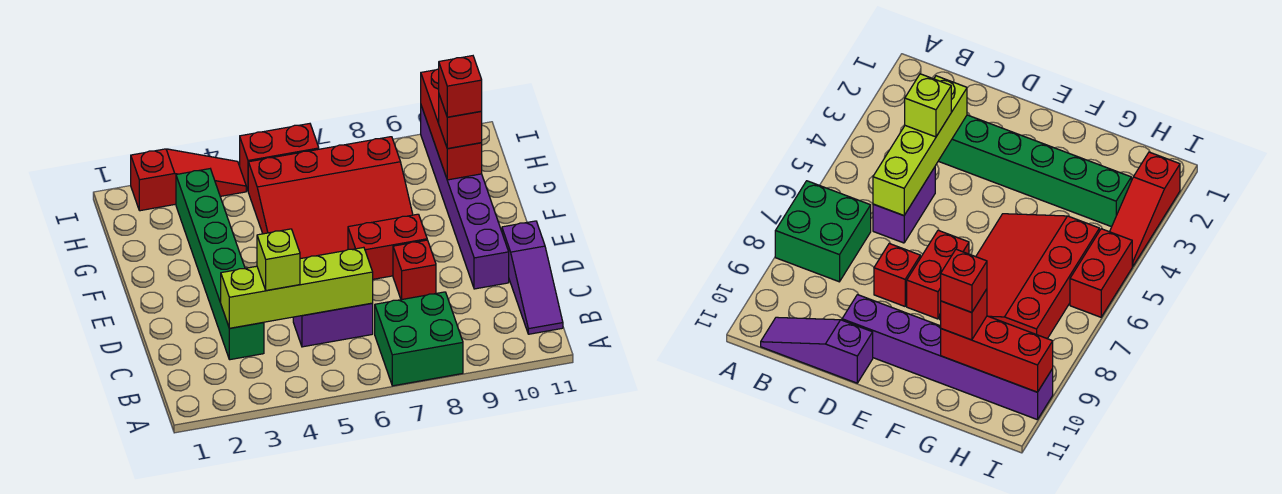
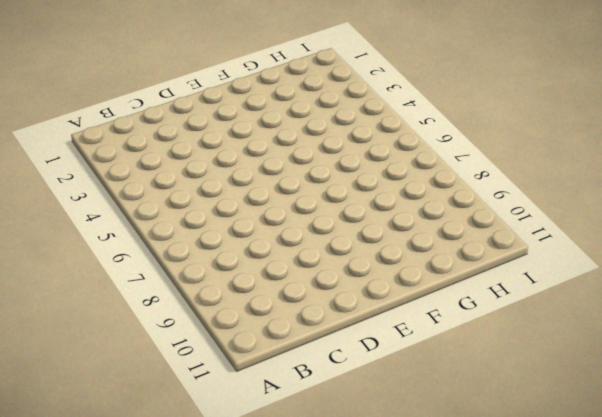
none -> green brick A7:B8 level 1
none -> purple slope B11:D11 level 1 top D
none -> green brick C3:H3 level 1

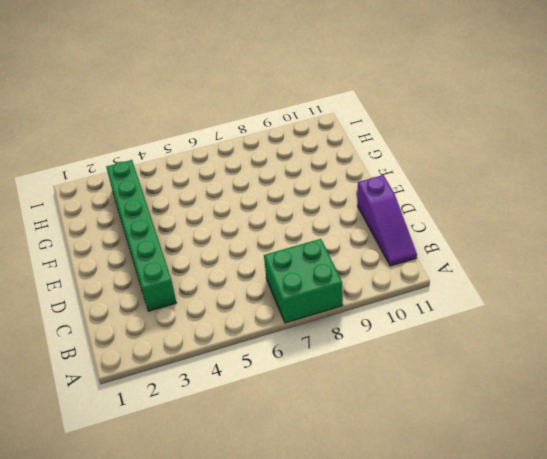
none -> purple brick C5:C6 level 1
none -> red brick D8 level 1
none -> purple brick D10:I10 level 1

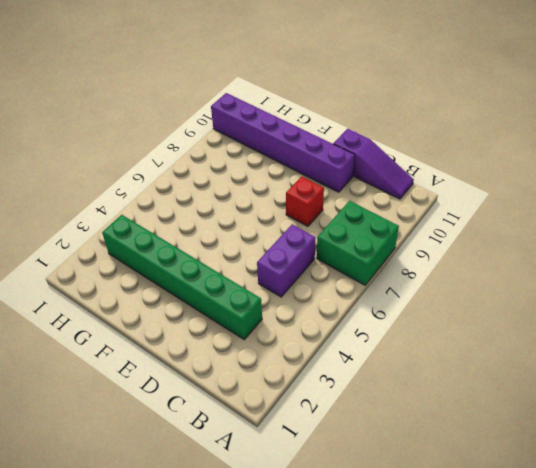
none -> red brick E7:E8 level 1
none -> red slope F5:H8 level 1 top H
none -> red slope I2:I4 level 1 top 2

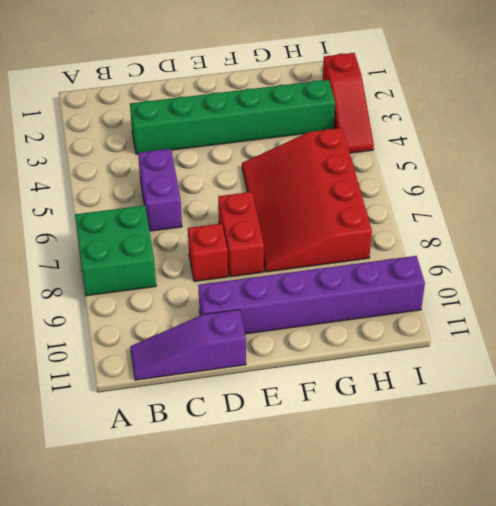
none -> red brick I5:I6 level 1
none -> lime brick C3:C6 level 2
none -> red brick G10:I10 level 2

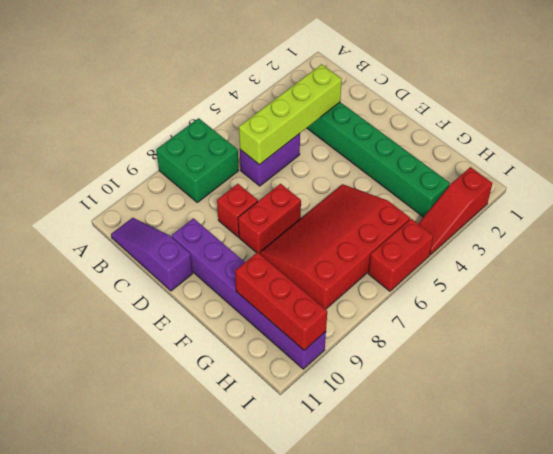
none -> lime brick C4 level 3
none -> red brick G10 level 3
none -> red brick G10 level 4

